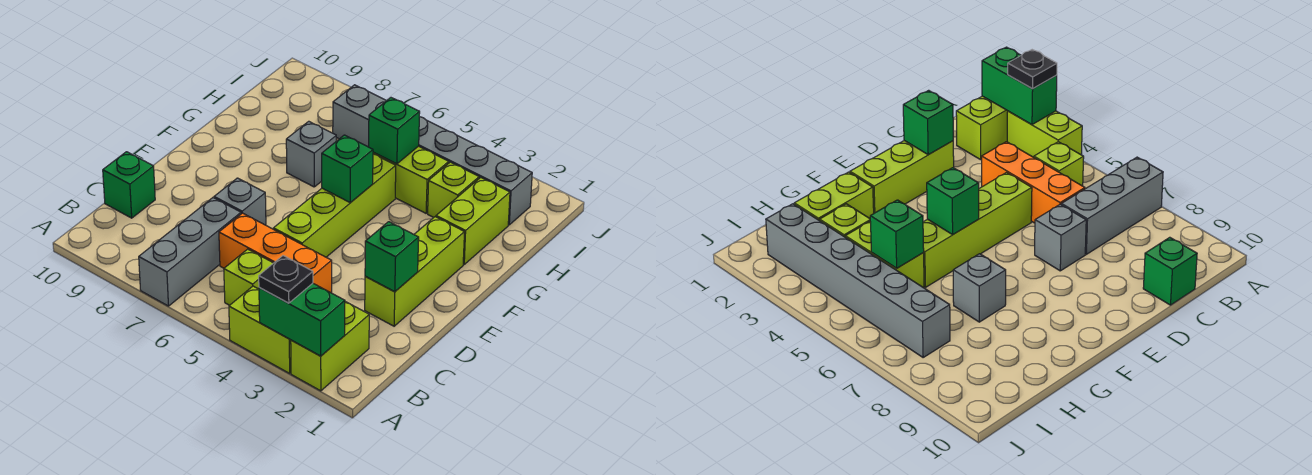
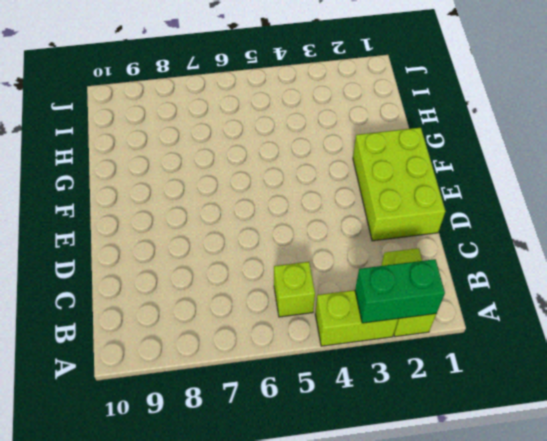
lime brick D1:F2 level 1 -> lime brick D2:F2 level 1
none -> grey brick A7:C7 level 1
none -> orange brick C4:C6 level 1
none -> green brick C10 level 1

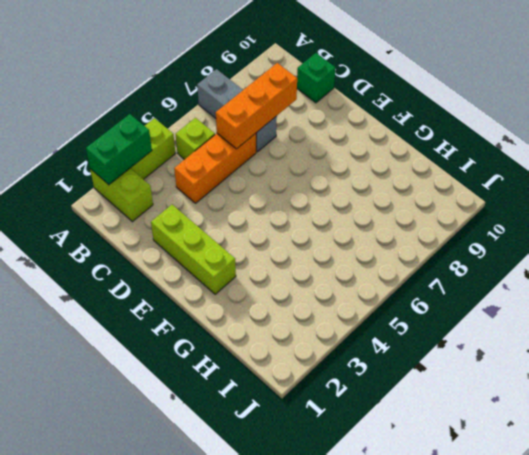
orange brick C6:C8 level 2 -> none
none -> lime brick D5:G5 level 1
none -> grey brick D7 level 1
none -> lime brick G2:H2 level 1

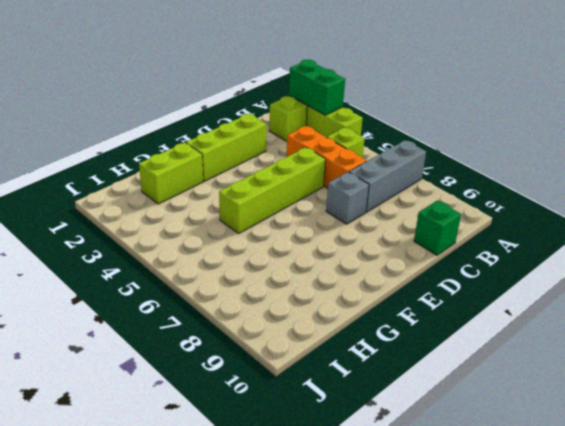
none -> grey brick G7 level 1
none -> lime brick H3 level 1
none -> lime brick H4:H5 level 1

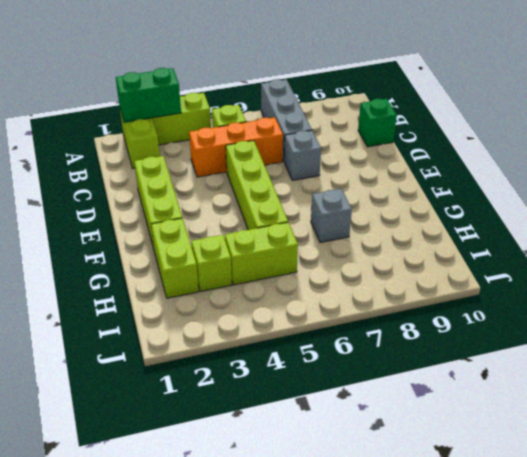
none -> grey brick I2:I7 level 1
none -> green brick D2 level 2
none -> green brick F5 level 2

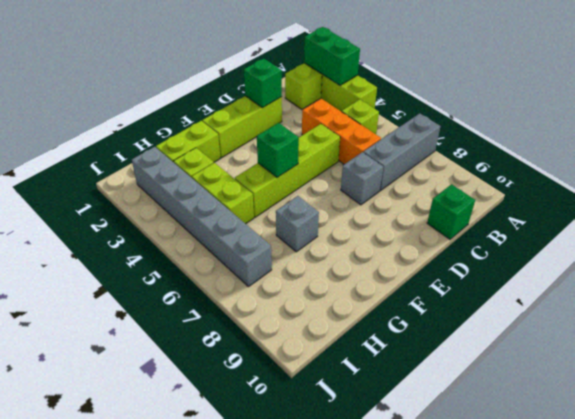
none -> green brick H5 level 2
none -> black plate A3 level 3

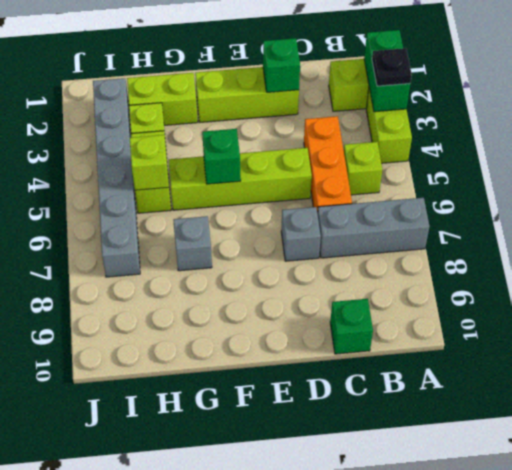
lime brick H5 level 2 -> green brick H5 level 2

